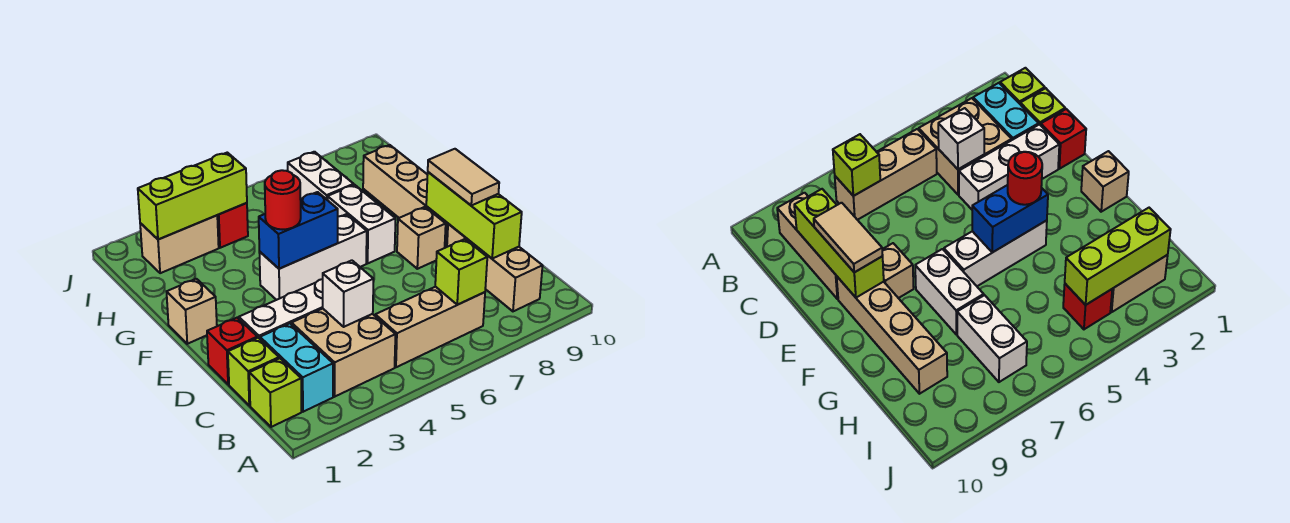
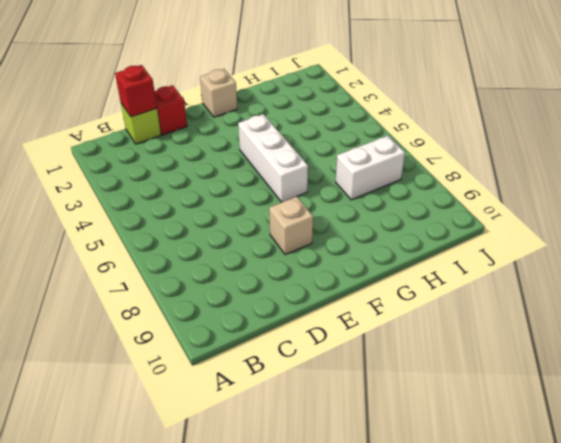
red brick C1 level 2 -> red brick I4 level 1
none -> lime brick B1 level 1
none -> cyan brick B2:C2 level 1
none -> tan brick B3:C4 level 1

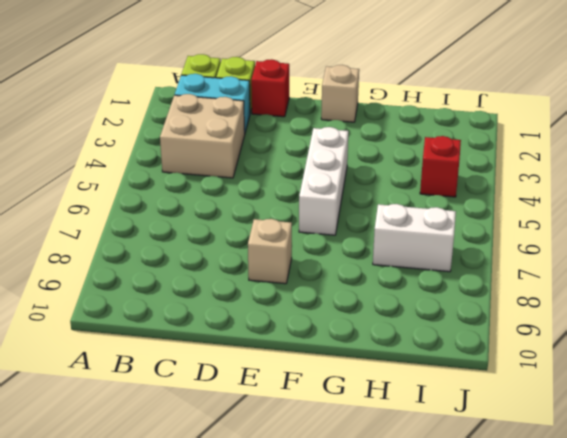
none -> tan brick B5:B7 level 1
none -> tan brick B9:D9 level 1
none -> white brick D2:D4 level 1

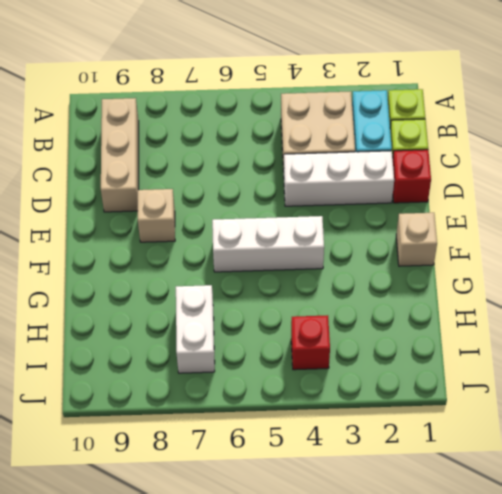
none -> tan brick B5:B7 level 1
none -> tan brick E9:H9 level 1
none -> white brick F7:G7 level 1

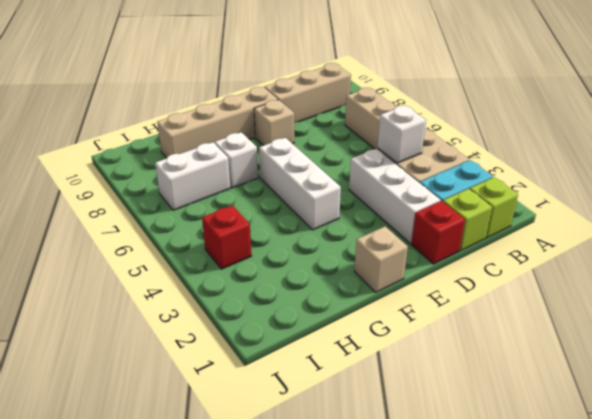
white brick G7 level 1 -> white brick F7:G7 level 1
none -> tan brick I2:I3 level 1
none -> lime brick B7 level 2
none -> lime brick C9:E9 level 2

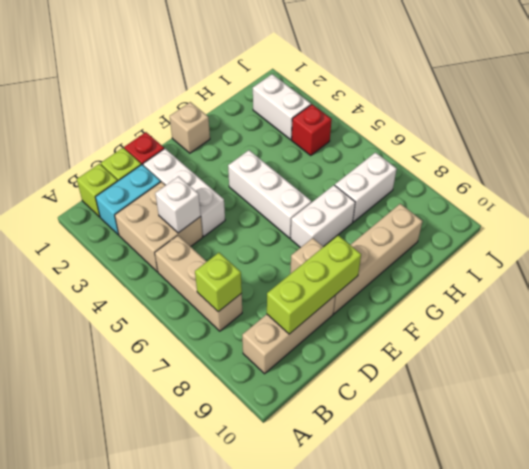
white brick I2:I3 level 1 -> tan brick I2:I3 level 1
none -> blue brick F4:F5 level 2
none -> lime brick I2:I4 level 2
none -> tan tile D9:E9 level 3

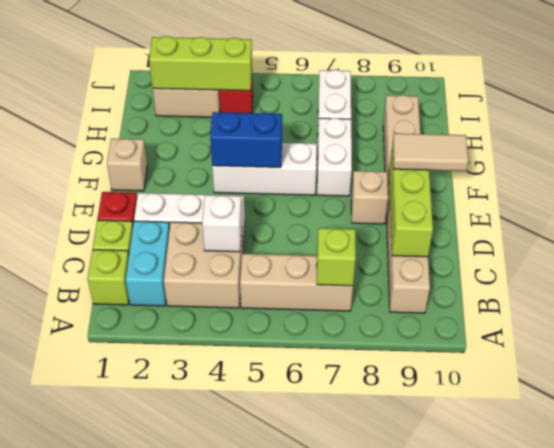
tan tile E9:E10 level 3 -> tan tile D9:E9 level 3
none -> red round brick F4 level 3

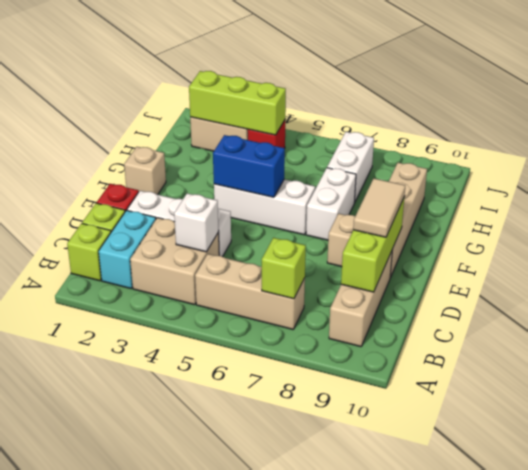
none -> red round brick F4 level 3

